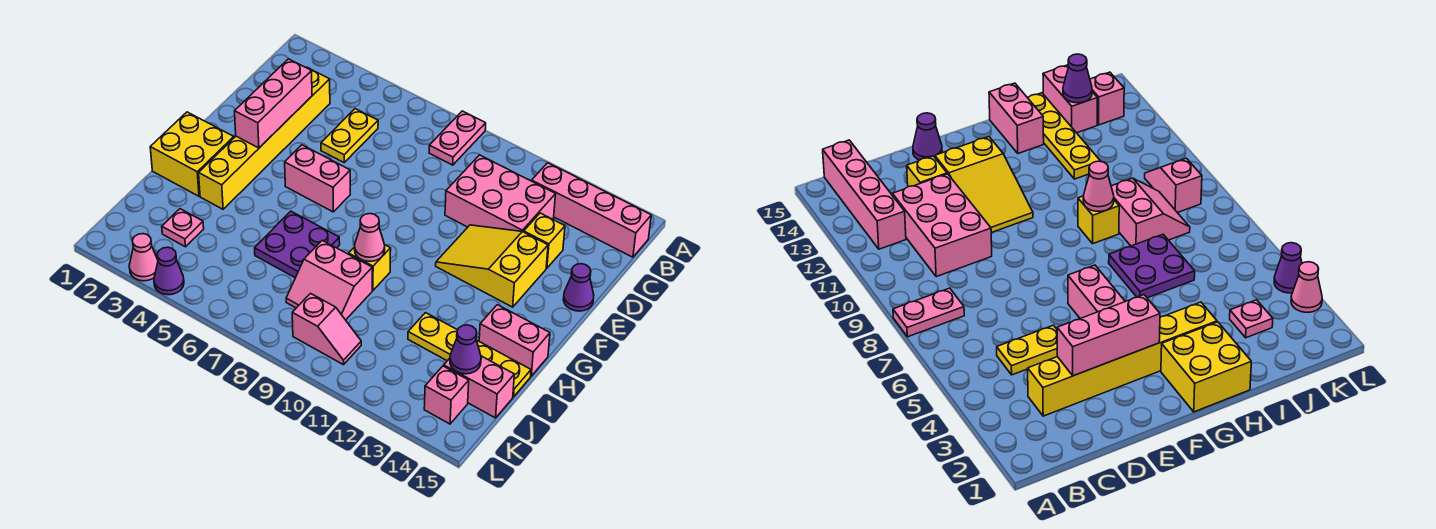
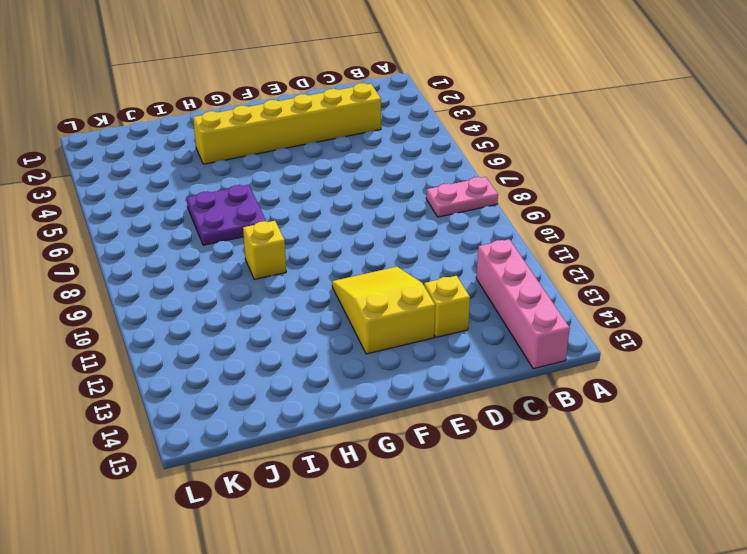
none -> yellow plate C5:D5 level 1
none -> pink brick C10:D12 level 1
none -> purple cone E15 level 1

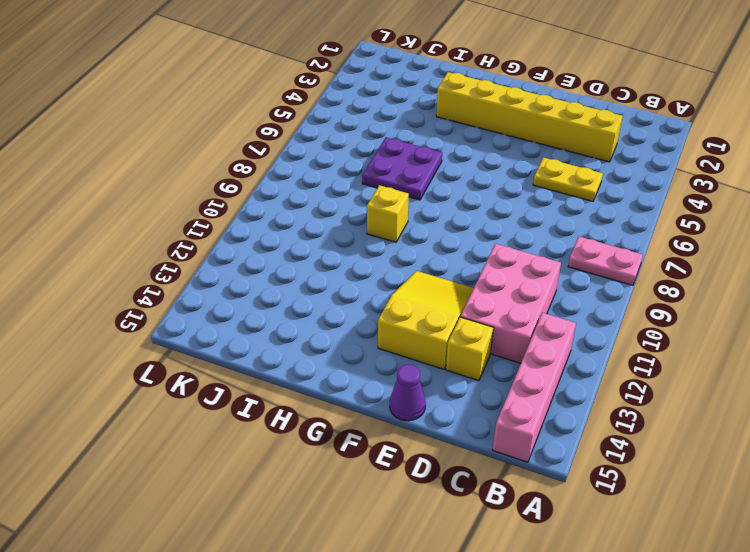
none -> pink brick F5:F6 level 1
none -> yellow brick G1:H2 level 1
none -> pink brick H14:H15 level 1

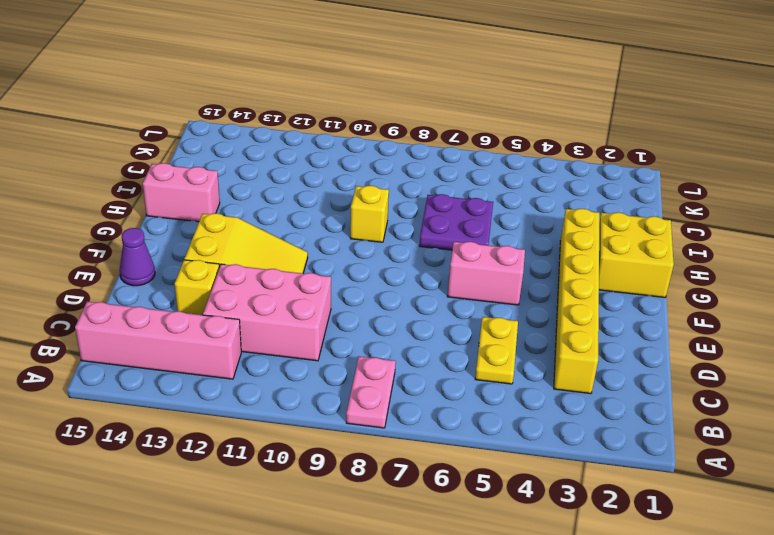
none -> pink slope I8:J9 level 1 top I
none -> yellow plate I12:I15 level 1
none -> pink plate J3 level 1

